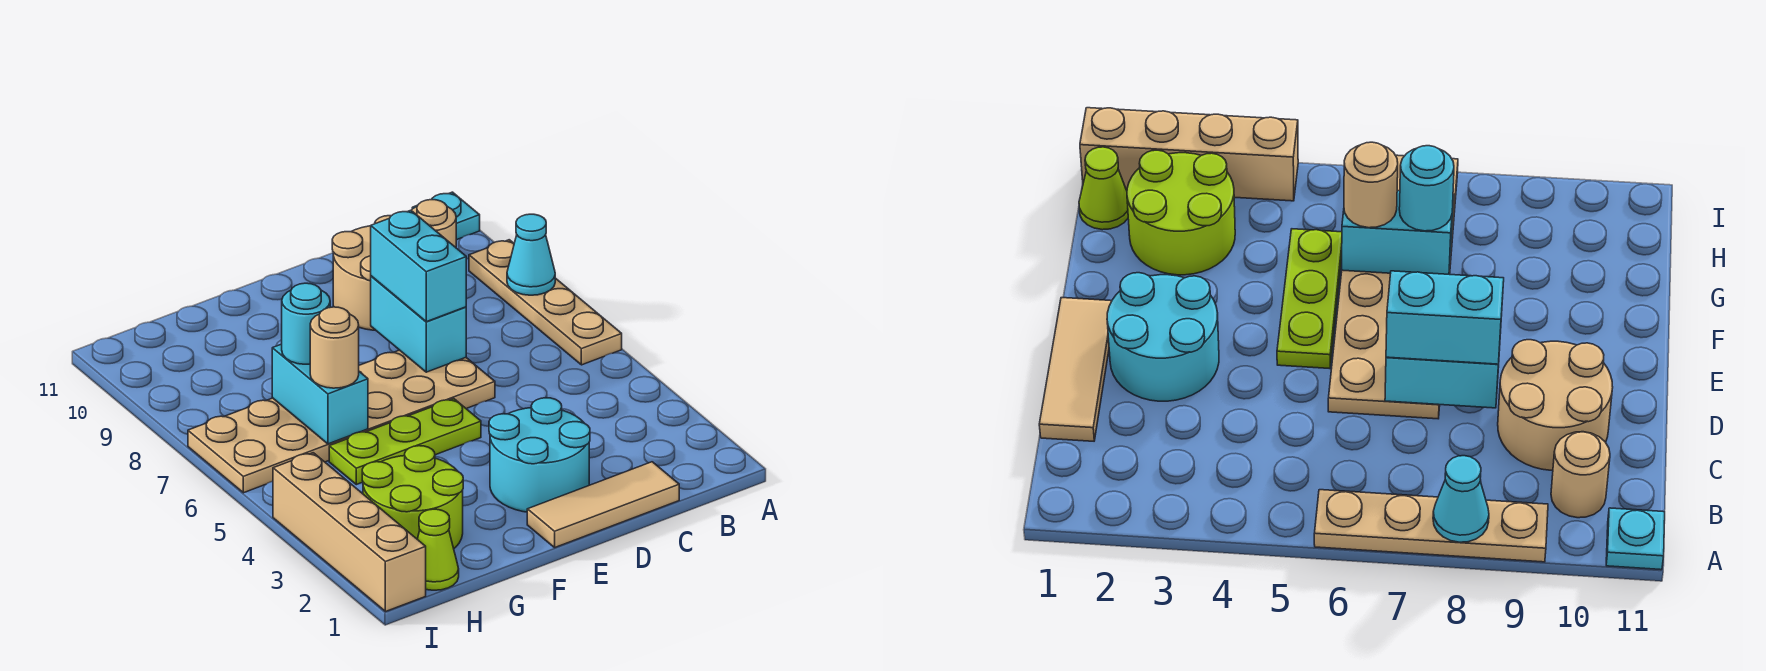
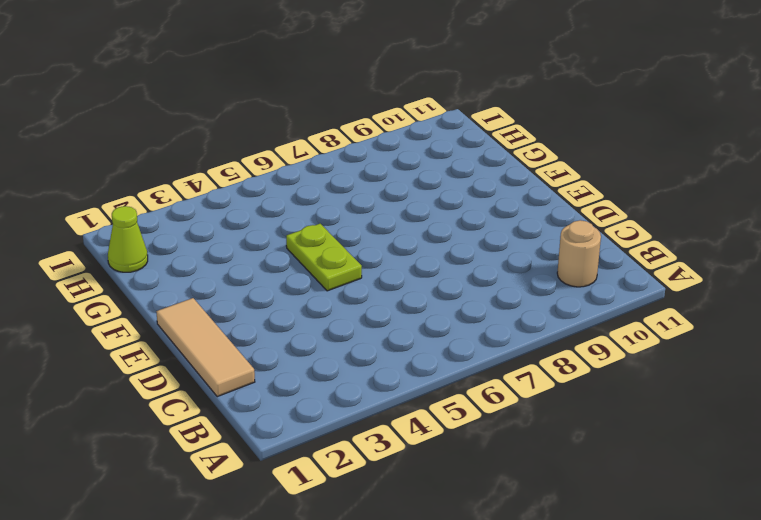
lime plate E5:F5 level 1 -> lime plate E5:G5 level 1
none -> tan plate A6:A9 level 1
none -> cyan plate A11 level 1
none -> tan round brick C9:D10 level 1

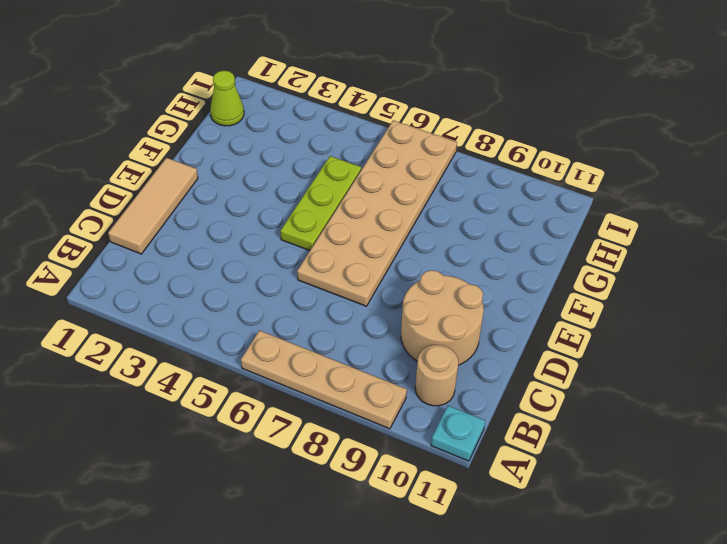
none -> cyan round brick D2:E3 level 1
none -> lime round brick G2:H3 level 1
none -> tan brick I1:I4 level 1

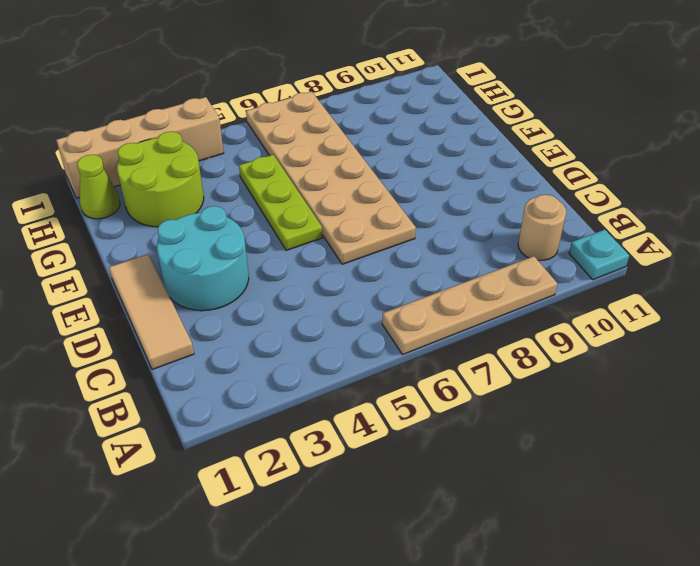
none -> tan round brick C9:D10 level 1
none -> cyan cone A8 level 2
none -> cyan brick D7:D8 level 2

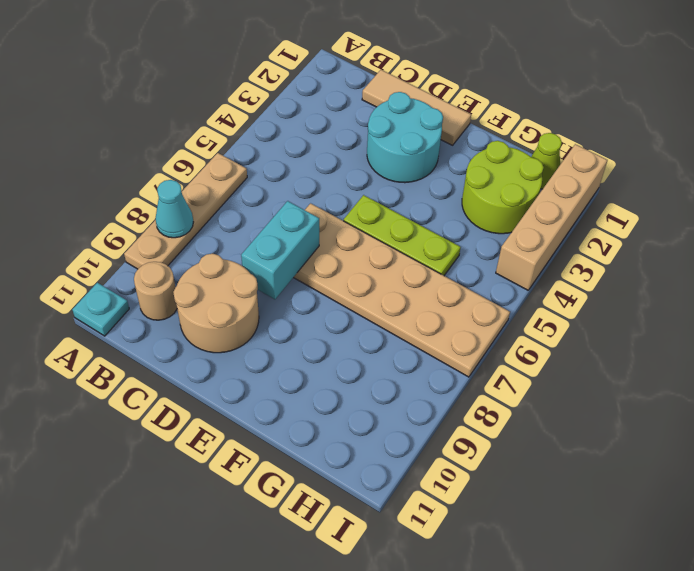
none -> cyan brick G6:G7 level 2
none -> cyan brick D7:D8 level 3
none -> tan round brick G6 level 3

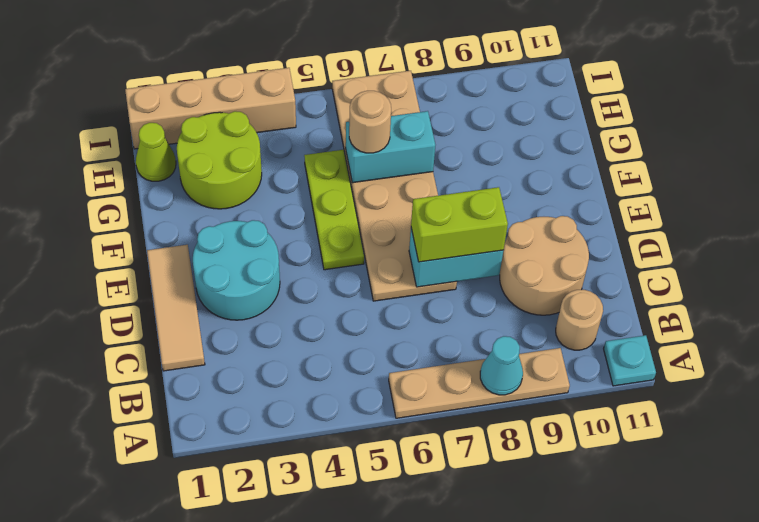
lime brick D7:D8 level 3 -> cyan brick D7:D8 level 3
none -> cyan round brick G7 level 3

